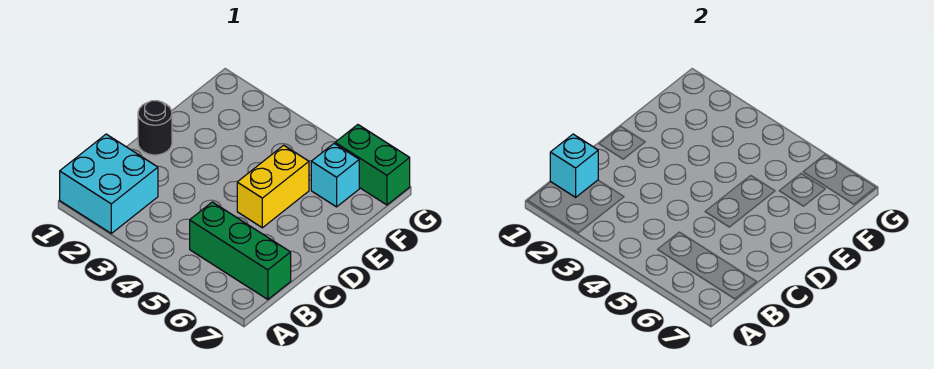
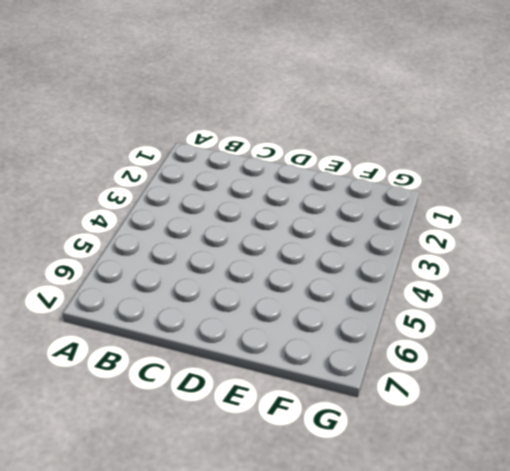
none -> cyan brick A1:B2 level 1
none -> green brick B5:B7 level 1

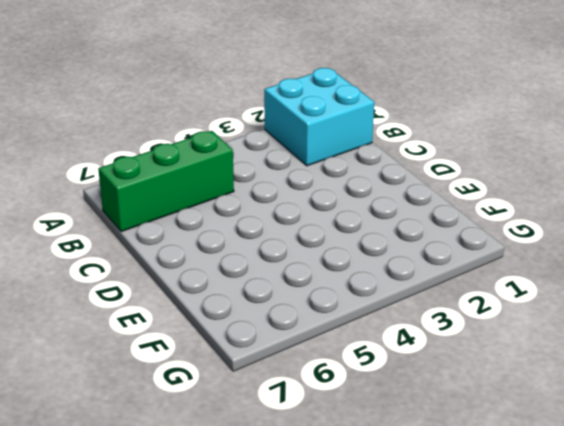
none -> black round brick D1 level 1
none -> yellow brick D5:E5 level 1

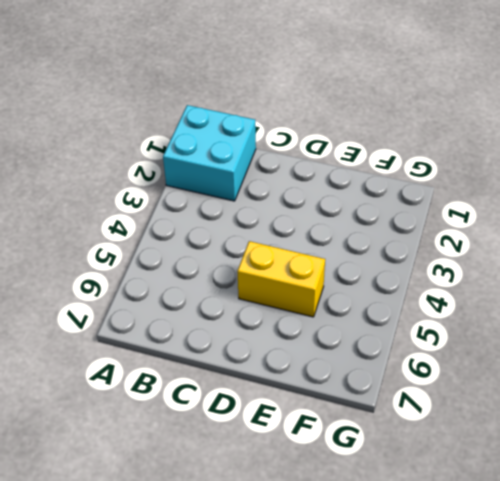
none -> green brick B5:B7 level 1
none -> black round brick D1 level 1

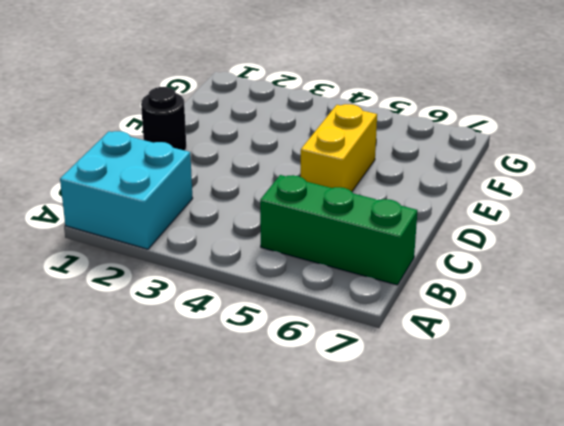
none -> cyan brick F6 level 1
none -> green brick G6:G7 level 1

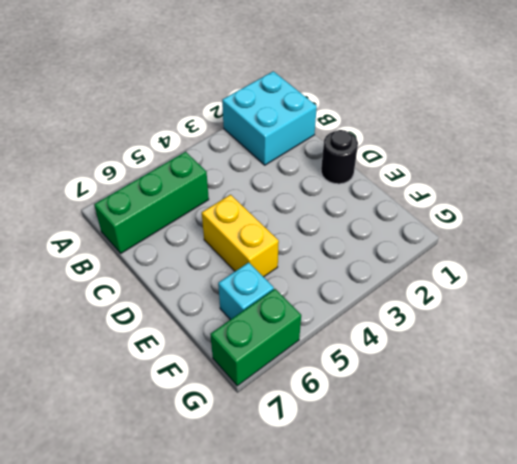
none -> cyan brick B1 level 2

